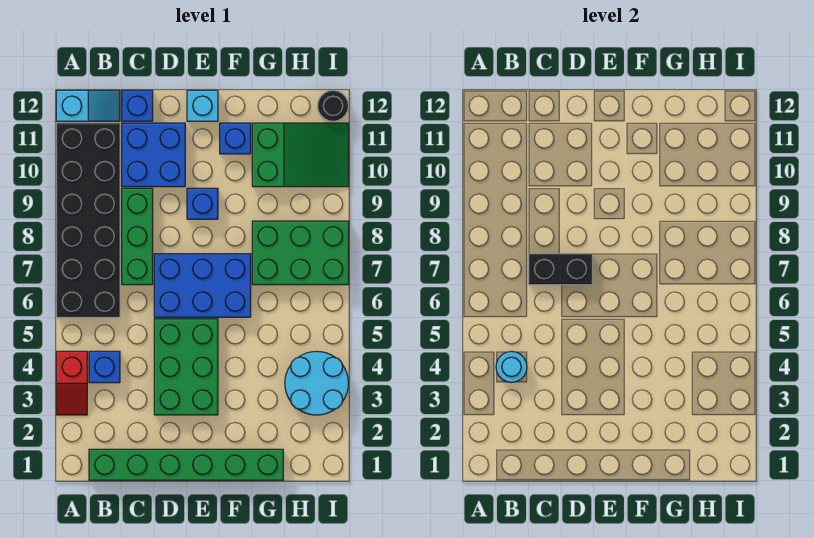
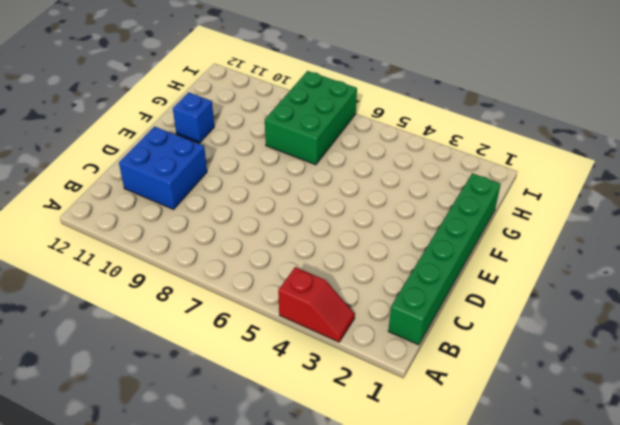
none -> black brick A6:B11 level 1
none -> cyan slope A12:B12 level 1 top A
none -> blue brick B4 level 1

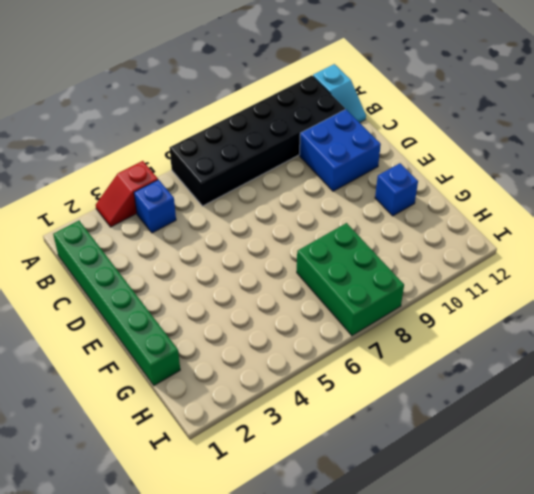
none -> green brick C7:C9 level 1
none -> blue brick C12 level 1
none -> green brick D3:E5 level 1

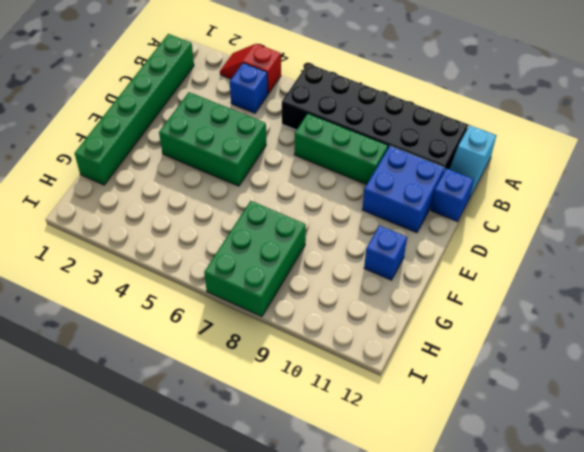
none -> blue brick D6:F7 level 1
none -> blue brick E9 level 1
none -> cyan brick E12 level 1

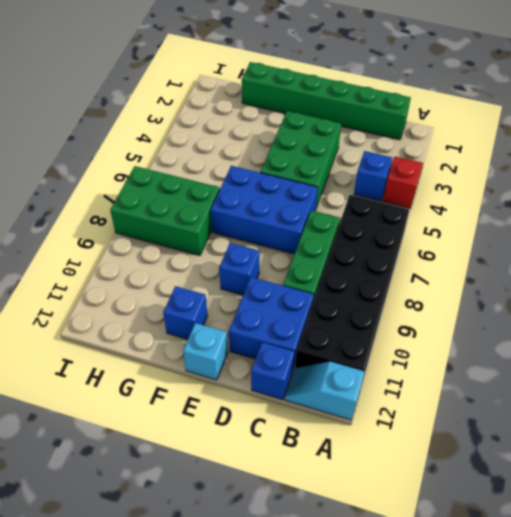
none -> green slope G10:I11 level 1 top G
none -> cyan round brick H3:I4 level 1
none -> black round brick I12 level 1

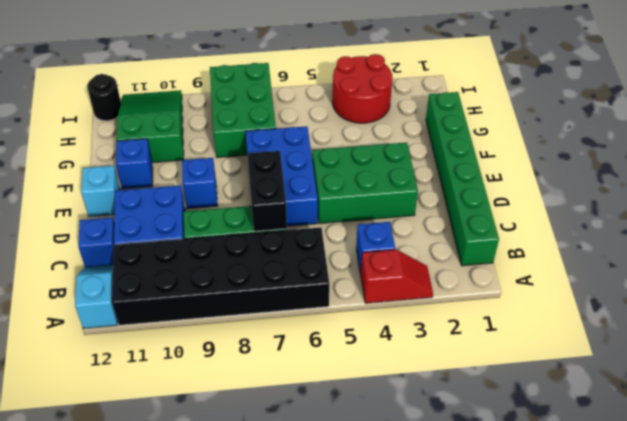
red round brick H3:I4 level 1 -> cyan round brick H3:I4 level 1
none -> cyan round brick B4 level 2

